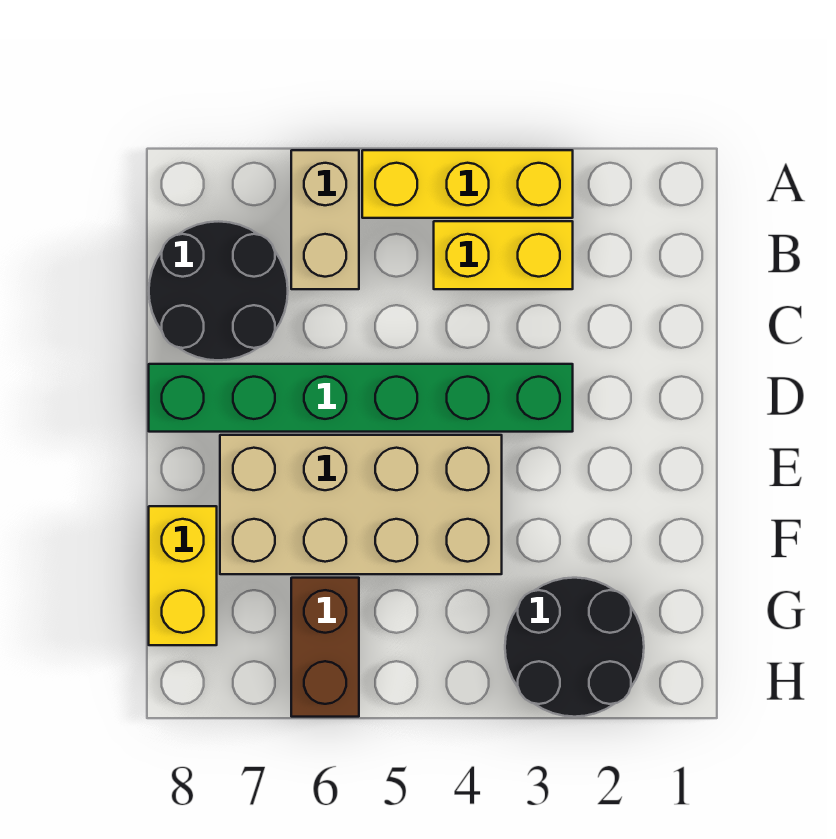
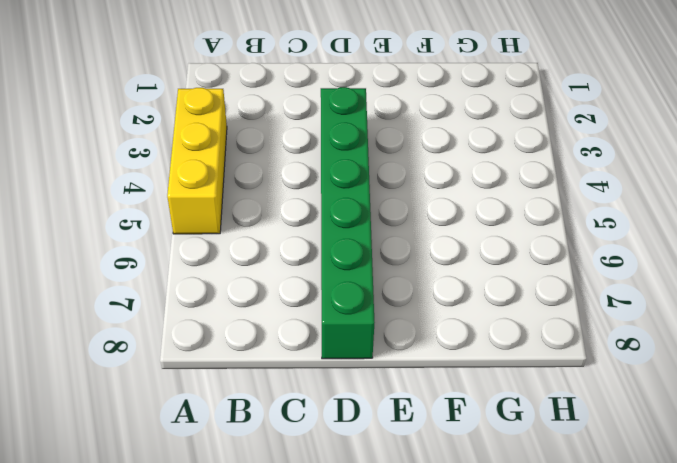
none -> tan brick A6:B6 level 1
none -> yellow brick B3:B4 level 1

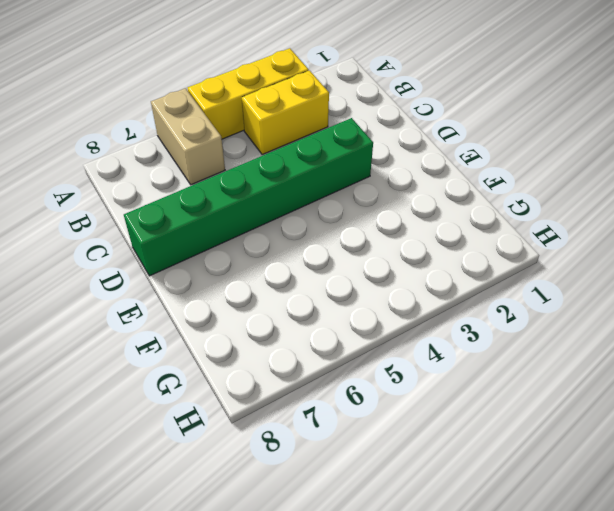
none -> black round brick B7:C8 level 1
none -> tan brick E4:F7 level 1

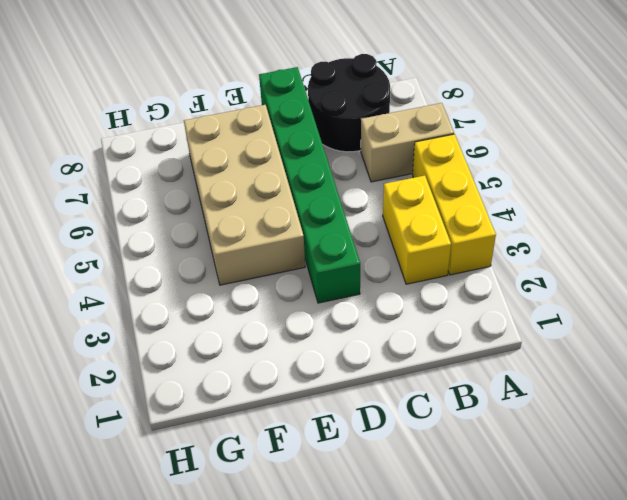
none -> yellow brick F8:G8 level 1
none -> black round brick G2:H3 level 1

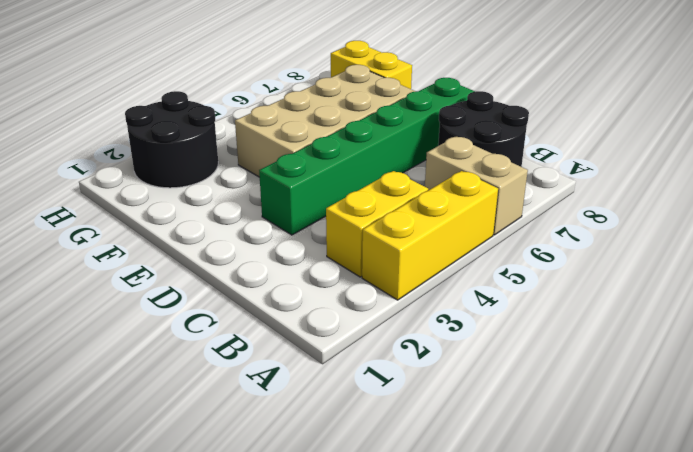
none -> brown brick G6:H6 level 1

